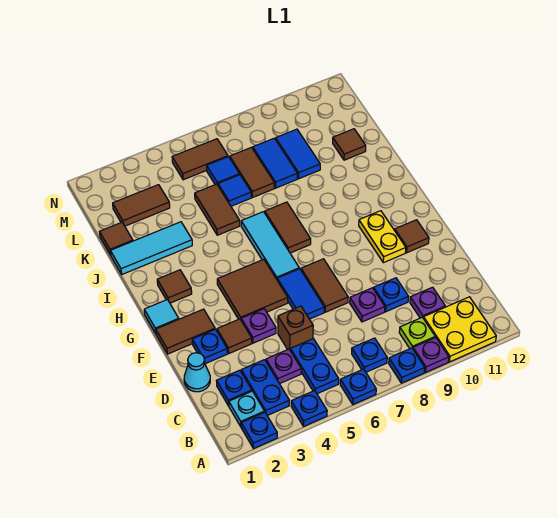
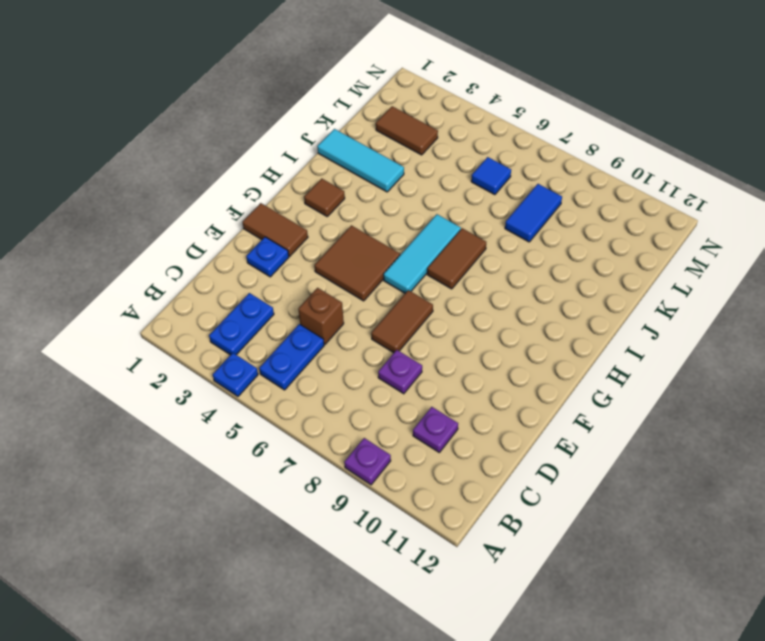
none -> blue plate A2 level 1
none -> blue plate A6 level 1
none -> blue plate A8 level 1
none -> yellow plate A10:B11 level 1

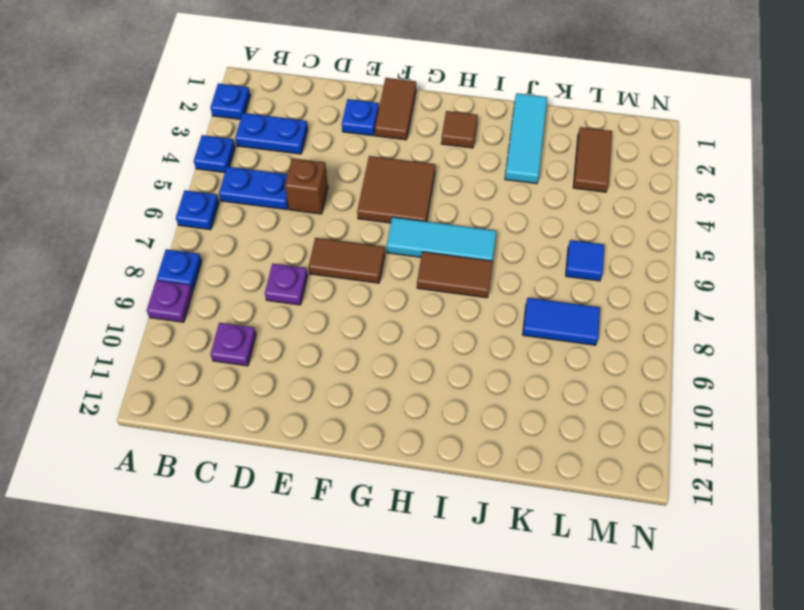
none -> yellow plate A10:B11 level 1
none -> cyan plate B2 level 1
none -> blue plate B7 level 1
none -> lime plate B9 level 1

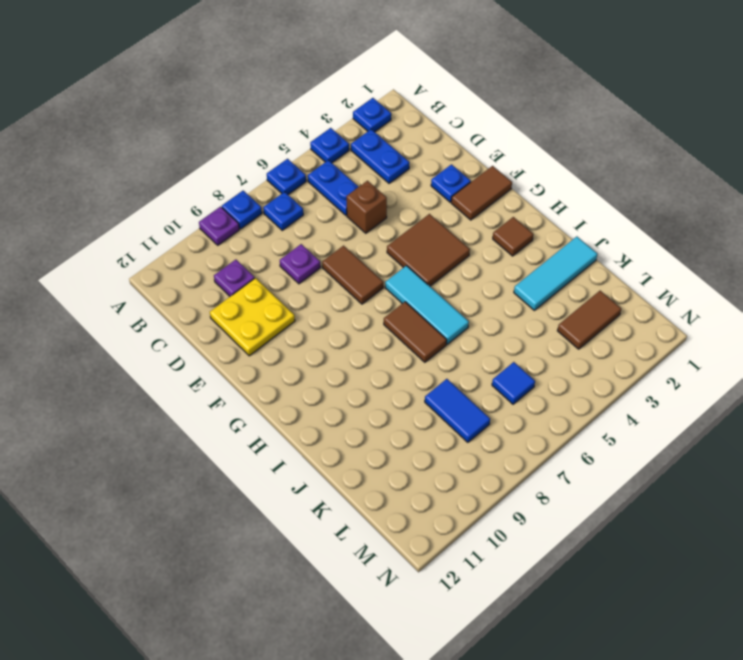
yellow plate D10:E11 level 1 -> yellow plate A10:B11 level 1
none -> cyan plate B2 level 1
none -> lime plate B9 level 1
none -> blue plate C2 level 1
none -> purple plate C4 level 1

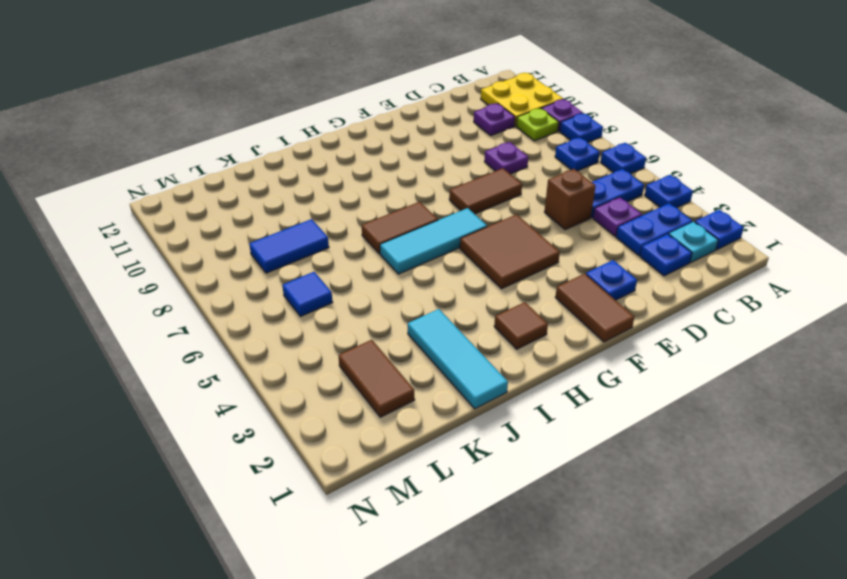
none -> cyan cone D1 level 1
none -> blue plate D9 level 1
none -> brown tile E3 level 1
none -> purple plate E4 level 1

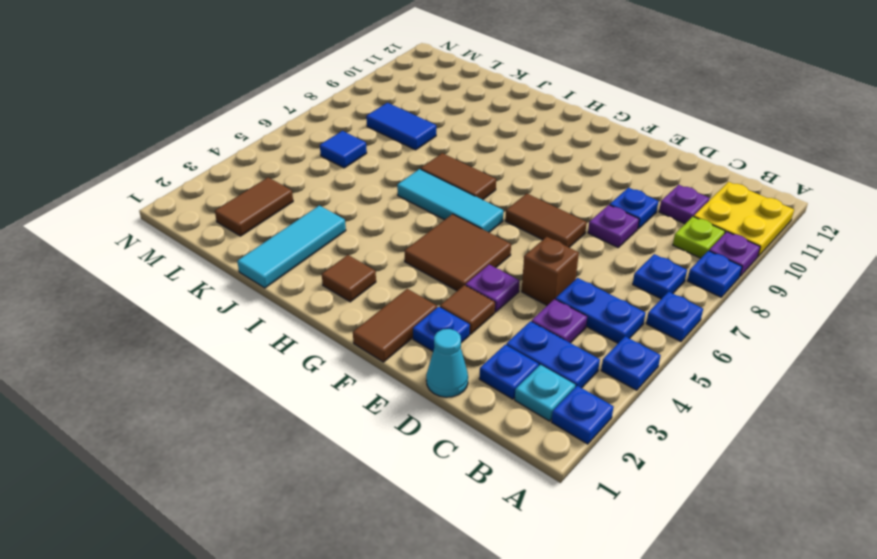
none -> blue tile E6:F6 level 1
none -> yellow plate F10:G10 level 1
none -> brown tile F11 level 1
none -> cyan tile G1 level 1

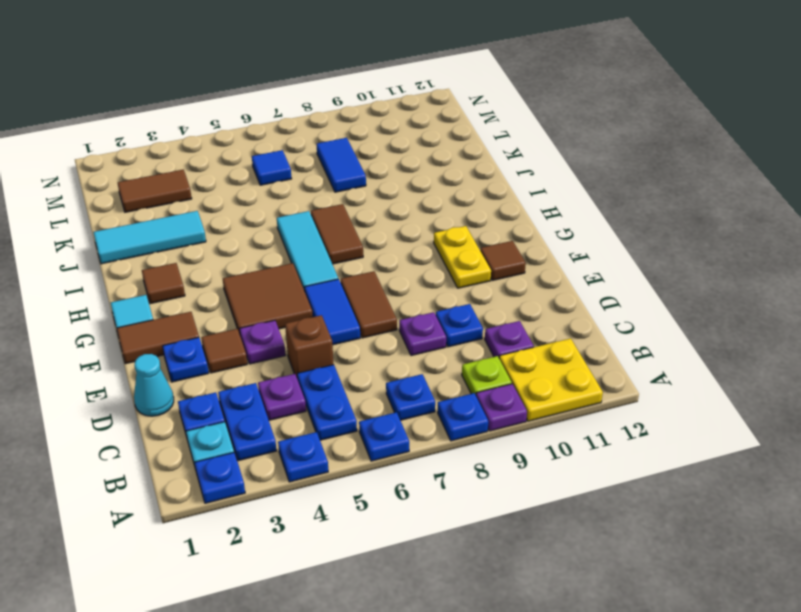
none -> brown tile J5:K5 level 1
none -> brown tile K1 level 1
none -> blue tile K6 level 1
none -> brown tile K7:L7 level 1

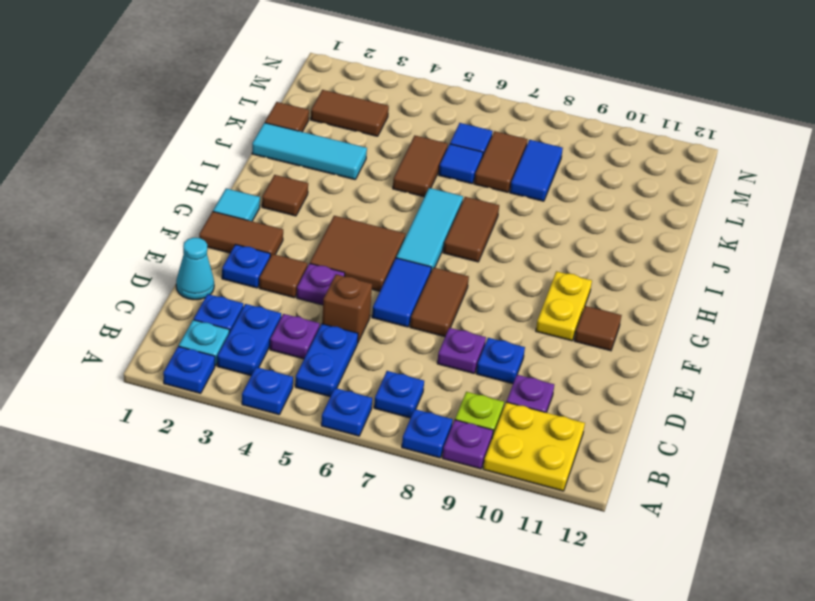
none -> blue tile K9:L9 level 1
none -> brown tile K11 level 1
none -> brown tile M5:M6 level 1

